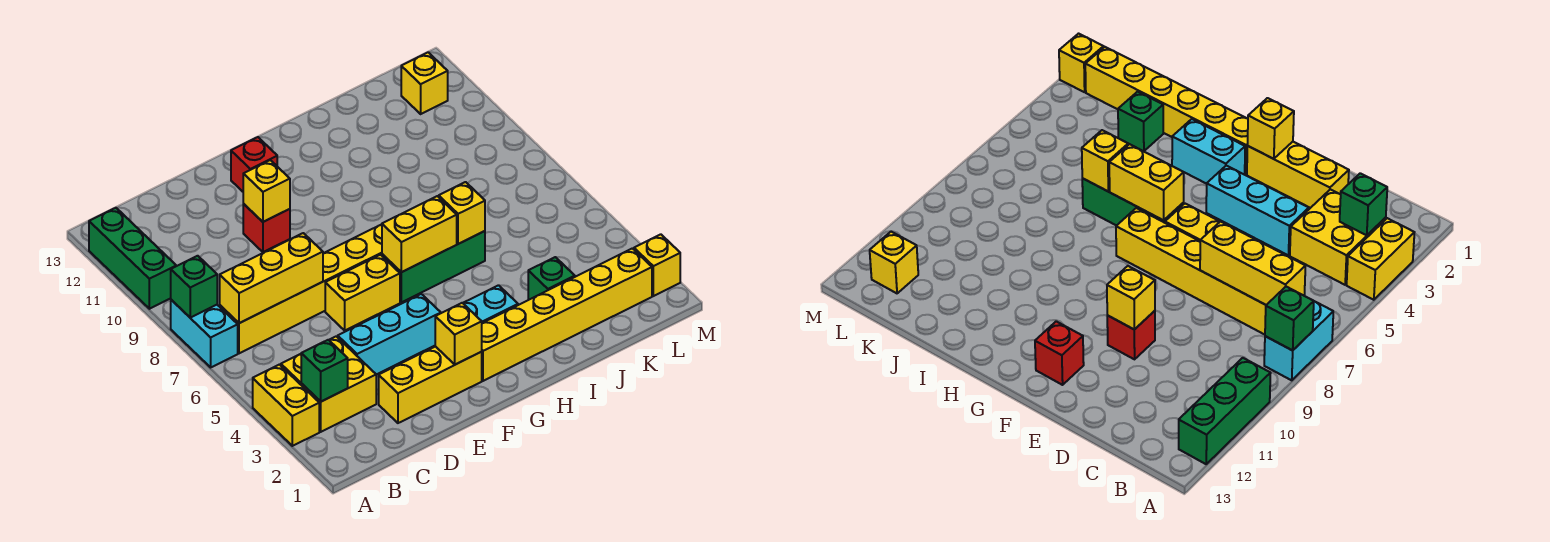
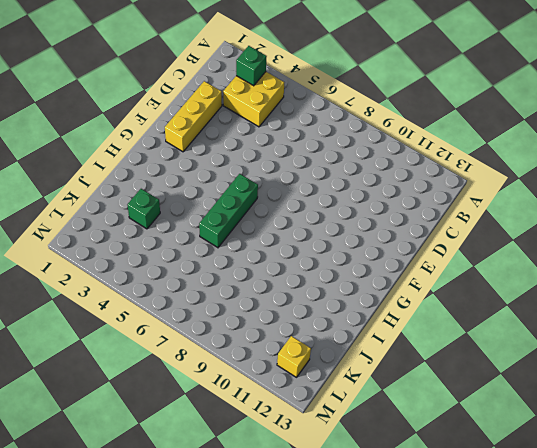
none -> yellow brick A3:A4 level 1
none -> cyan brick A7:A8 level 1
none -> green brick A10:A12 level 1

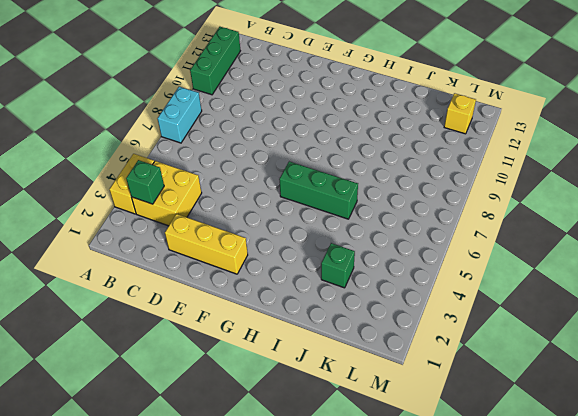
none -> yellow brick B7:G7 level 1
none -> cyan brick D4:F4 level 1
none -> yellow brick E6:F6 level 1

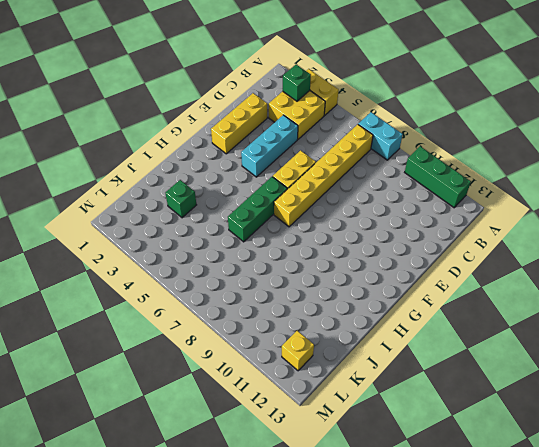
none -> red brick E10 level 1
none -> red brick F12 level 1
none -> yellow brick G2:L2 level 1

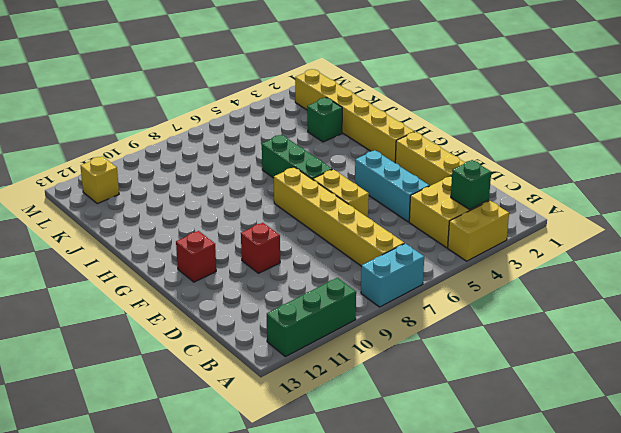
none -> cyan brick G3:H3 level 1
none -> yellow brick M2 level 1
none -> green brick A8 level 2

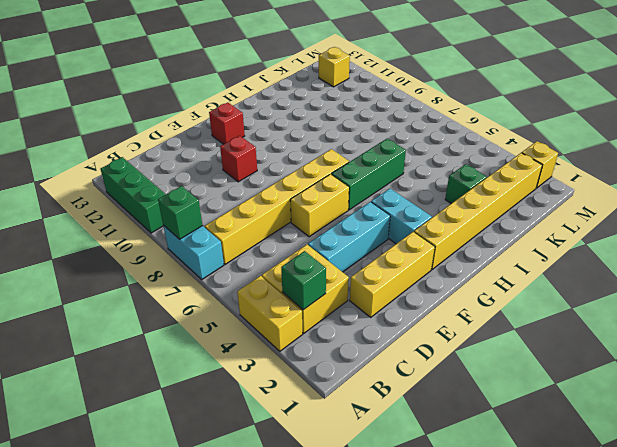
cyan brick G3:G4 level 1 -> cyan brick G3:H3 level 1
none -> yellow brick B7:D7 level 2
none -> yellow brick E10 level 2
none -> yellow brick F2 level 2

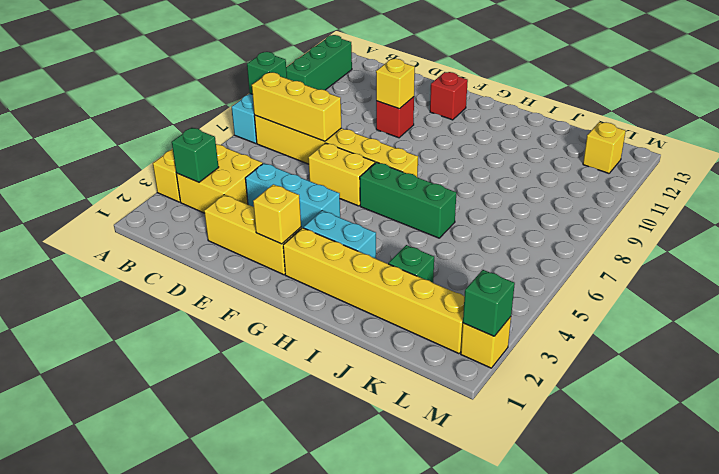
green brick M2 level 2 -> none
none -> yellow brick G6:H6 level 2
none -> yellow brick I6 level 2

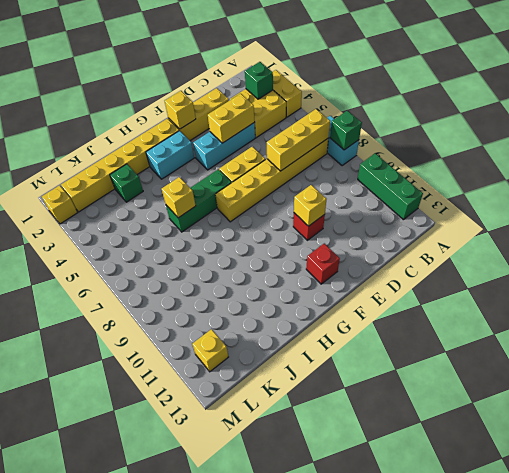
yellow brick D4:E4 level 2 -> yellow brick G6:H6 level 2

